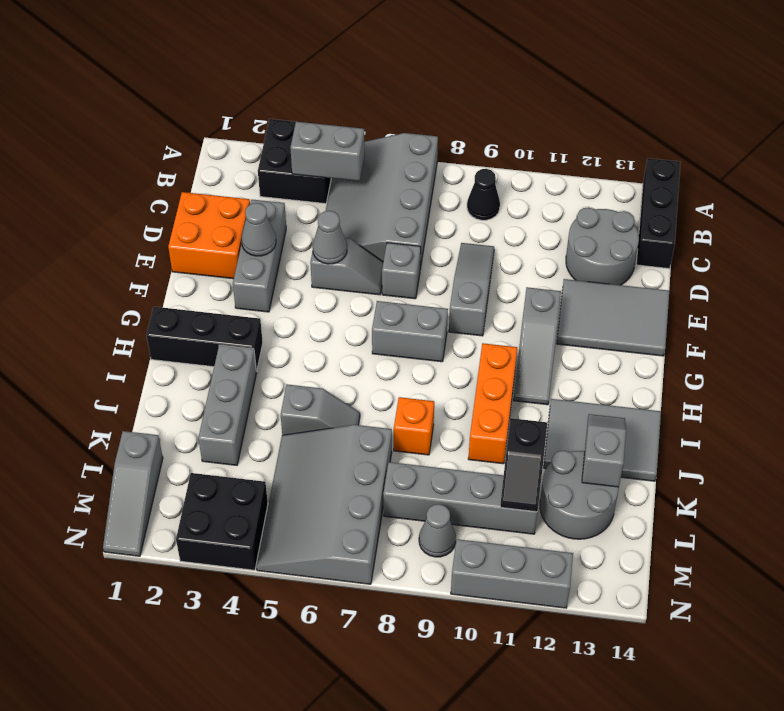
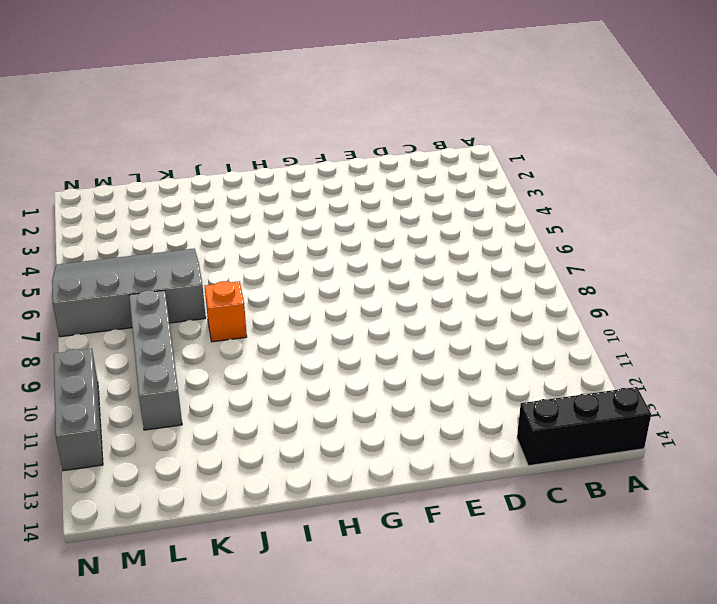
none -> black brick A3:B4 level 1
none -> grey slope A5:D7 level 1 top 7
none -> black cone B9 level 1
none -> grey round brick C12:D13 level 1

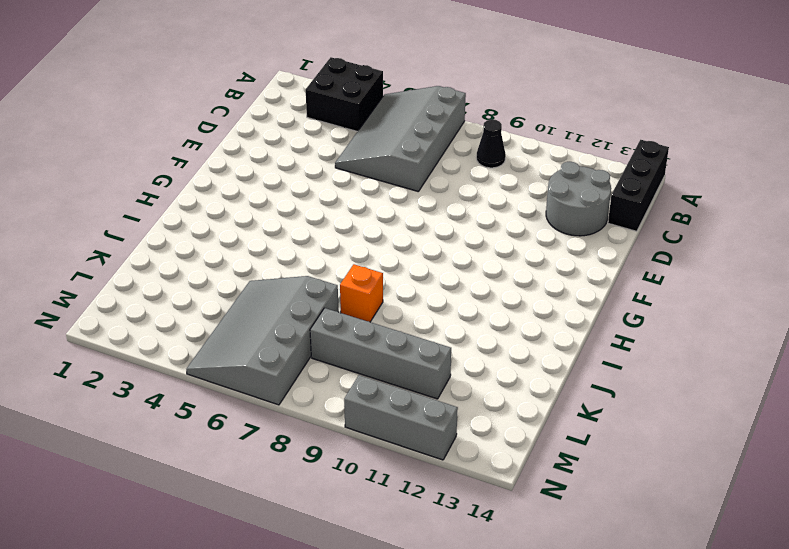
none -> orange brick D1:E2 level 1
none -> grey brick D3:F3 level 1
none -> grey slope D9:F9 level 1 top F
none -> grey slope E5:E6 level 1 top 5

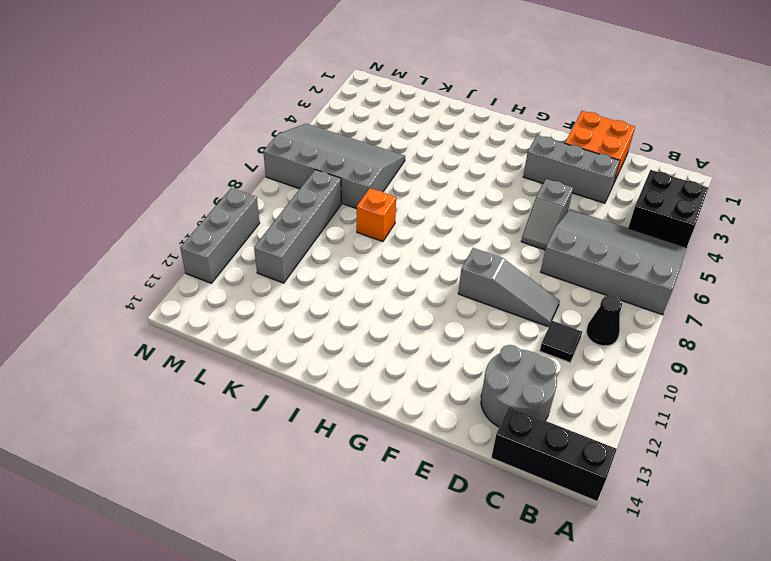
black tile C10 level 1 -> none
none -> grey brick E7 level 1
none -> grey tile E12:F14 level 1
none -> grey slope F11:H11 level 1 top F
none -> grey brick G7:G8 level 1

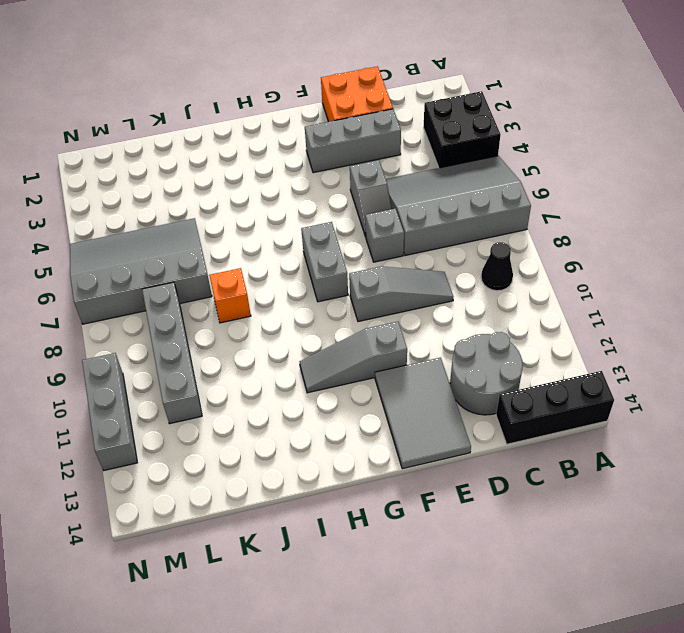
none -> black brick H1:H3 level 1
none -> orange brick H10:J10 level 1
none -> grey brick I3:K3 level 1
none -> grey tile I12:J14 level 1

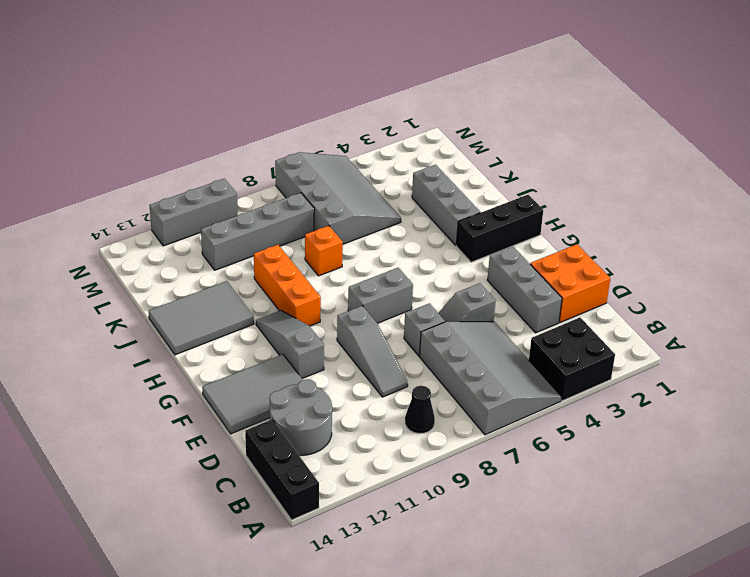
none -> grey slope J5:J6 level 1 top 5
none -> grey round brick K12:L13 level 1
none -> grey slope L1:N1 level 1 top L
none -> black brick M3:N4 level 1

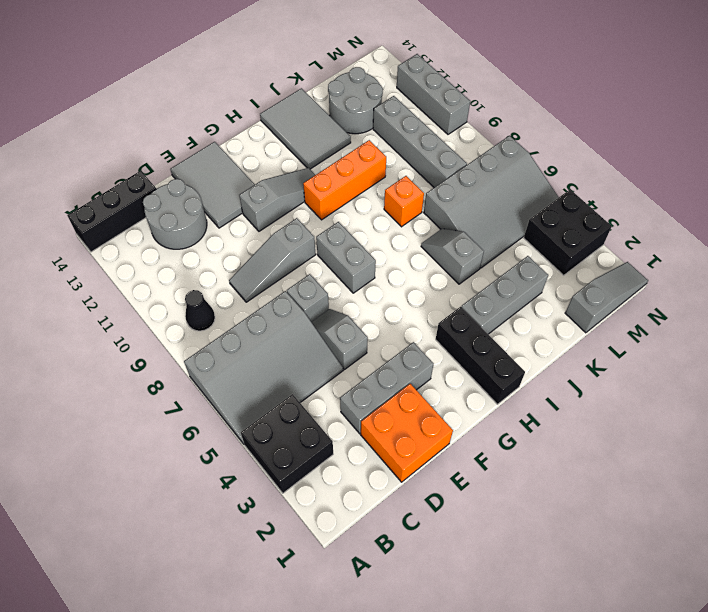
none -> grey cone M9 level 1
none -> grey brick B4:B5 level 2
none -> grey cone E3 level 2
none -> grey cone E5 level 2

